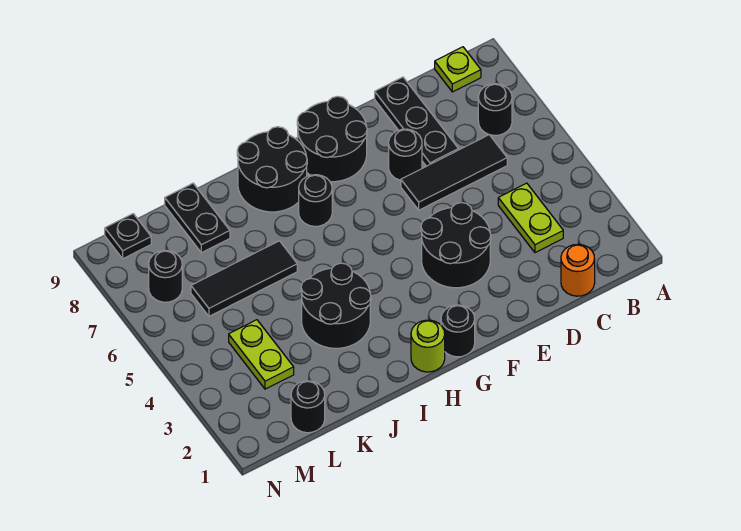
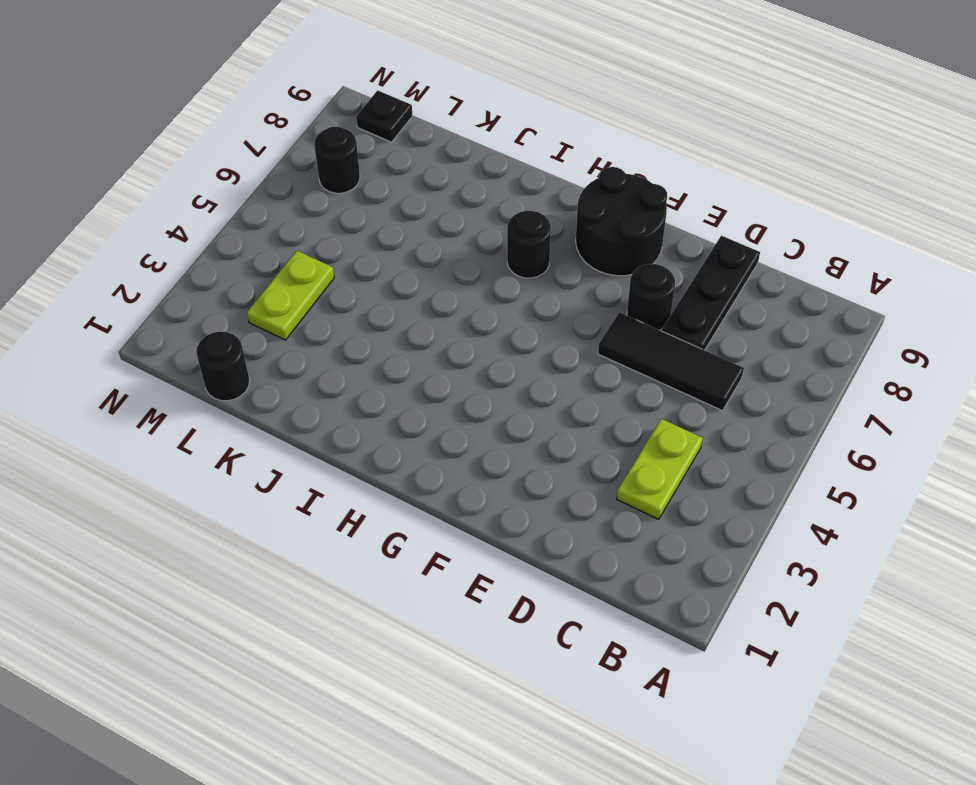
none -> black round brick B7 level 1
none -> lime plate B9 level 1
none -> orange round brick C1 level 1

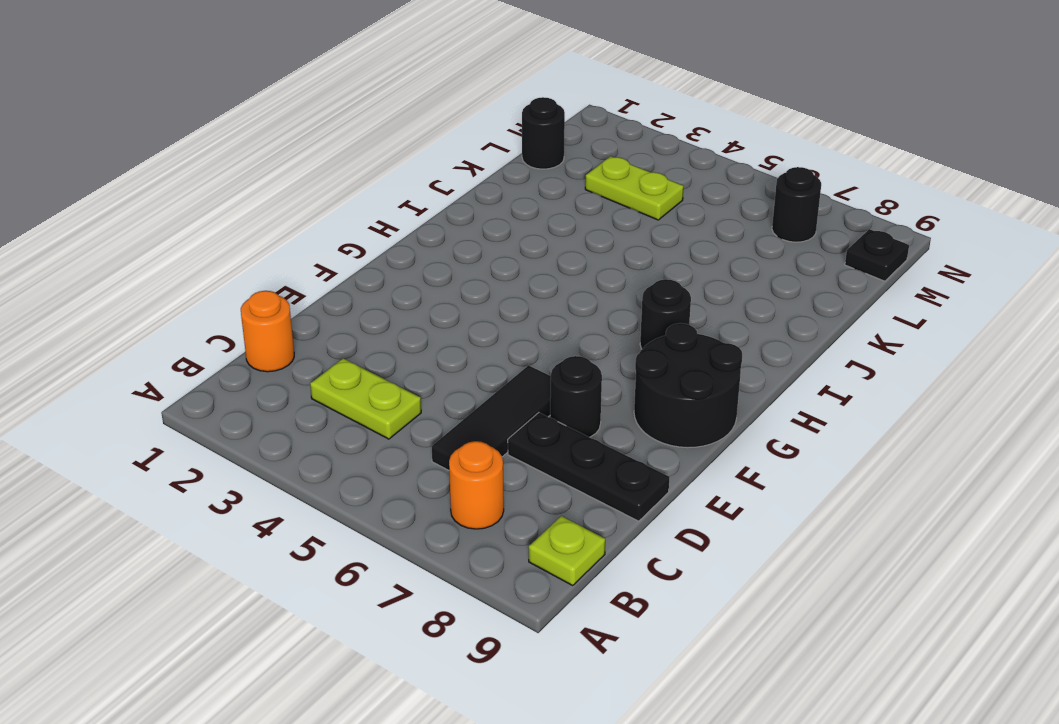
orange round brick B7 level 1 -> black round brick B7 level 1
none -> black round brick E3:F4 level 1
none -> black round brick G1 level 1
none -> lime round brick H1 level 1

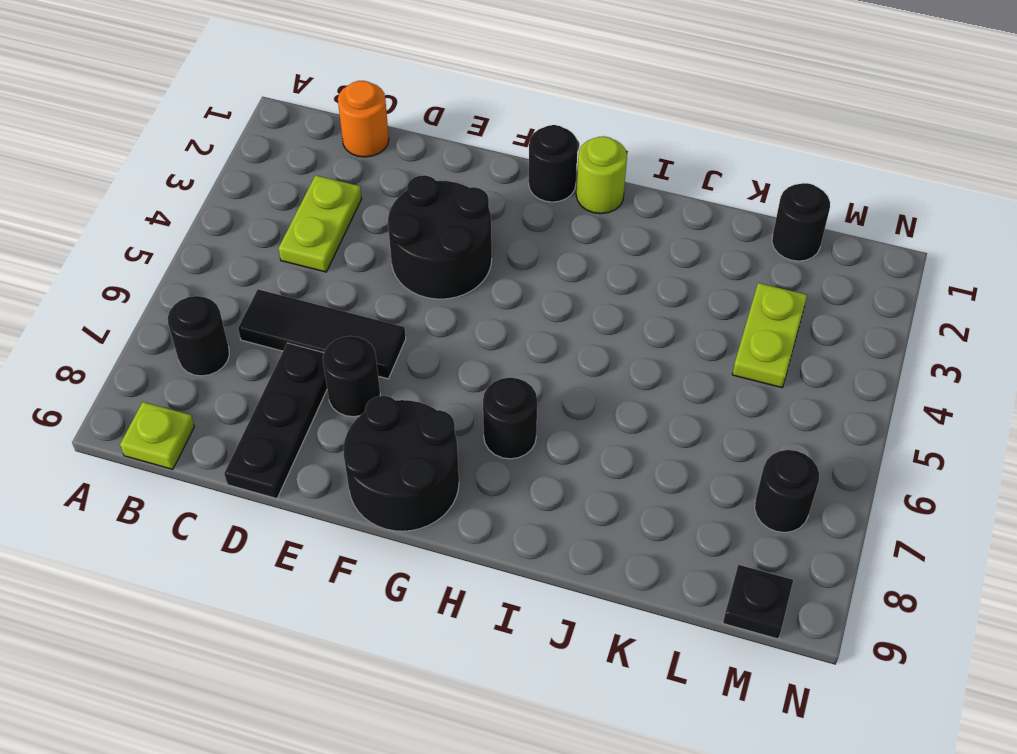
none -> black round brick H8:I9 level 1
none -> black round brick I3:J4 level 1
none -> black tile J6:L6 level 1

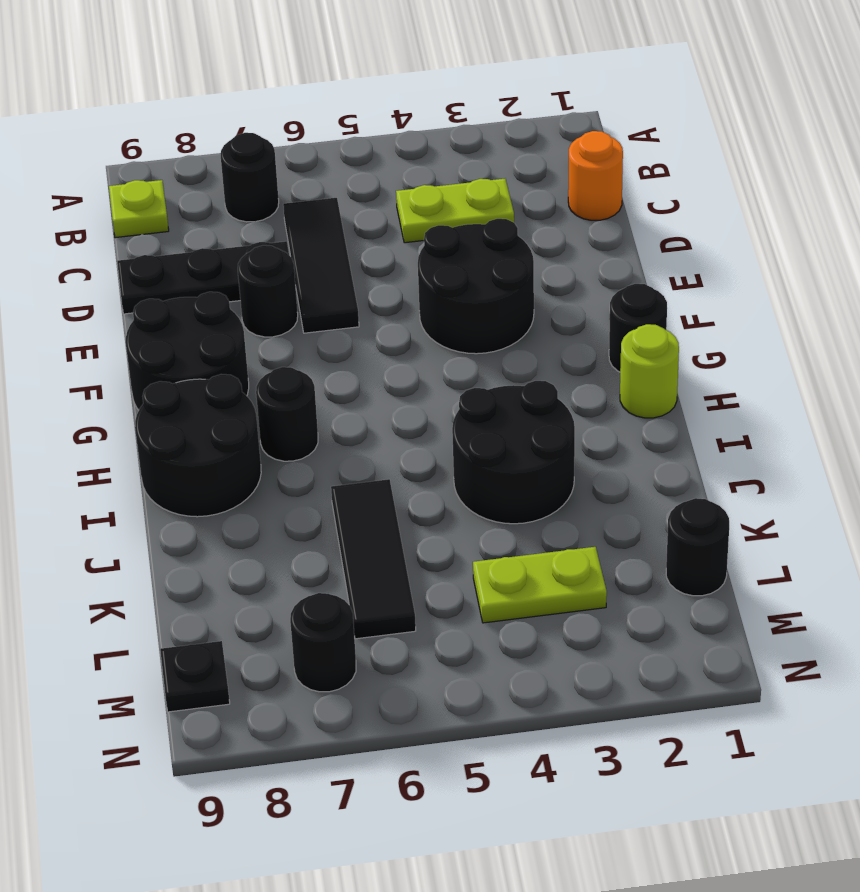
none -> black plate K8:K9 level 1

